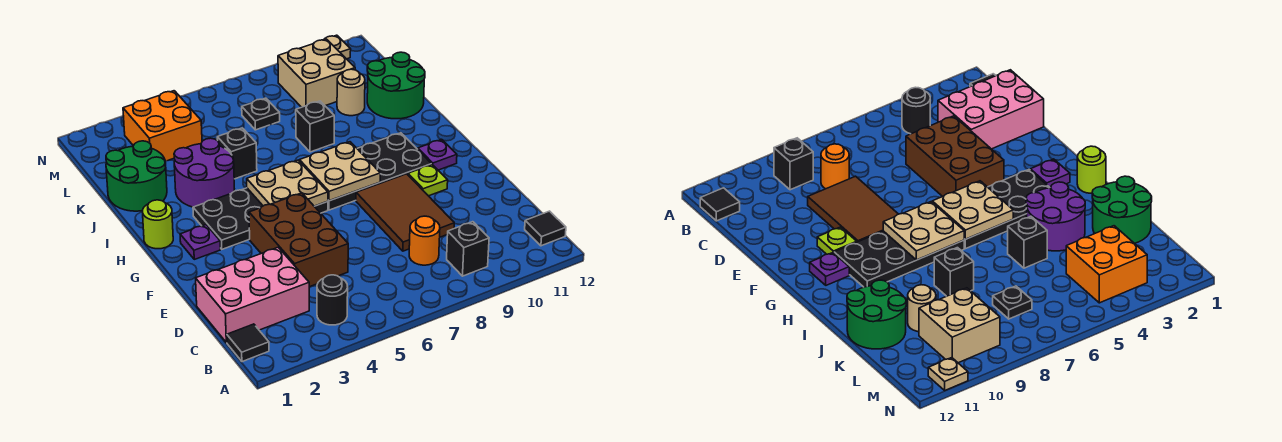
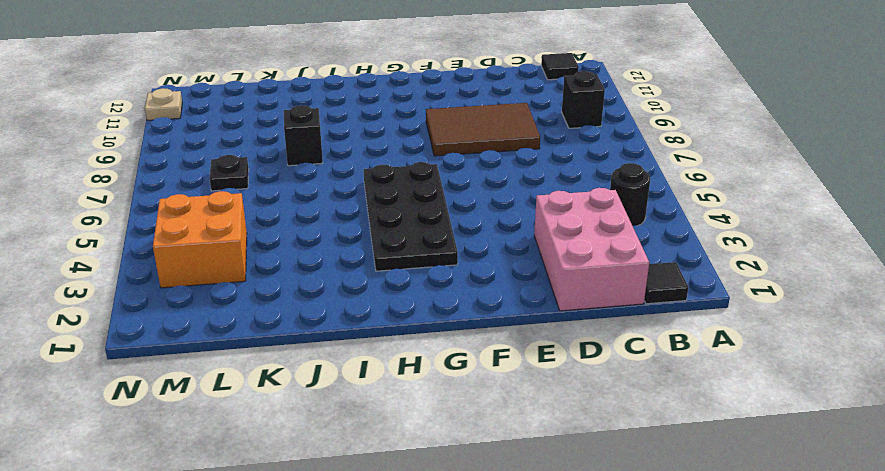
none -> orange round brick C8 level 1
none -> brown brick D4:F5 level 1
none -> lime plate F10 level 1

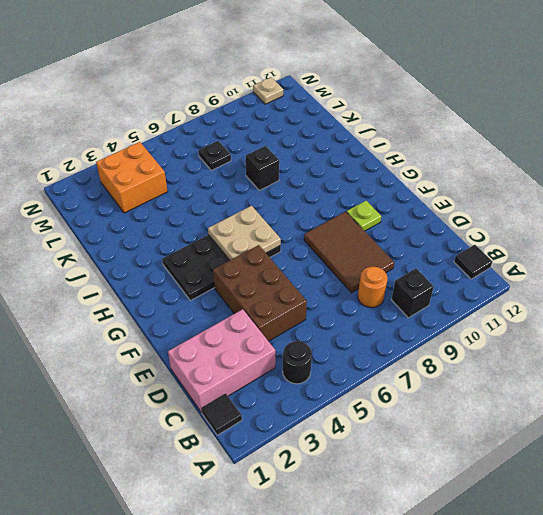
none -> purple plate G2 level 1
none -> black plate G7:H10 level 1
none -> purple plate G11 level 1

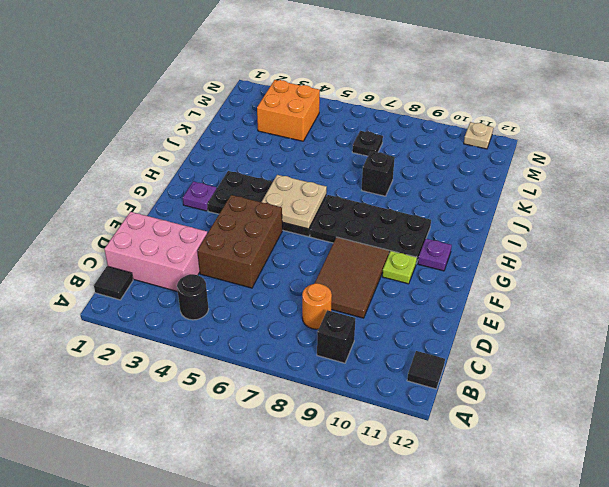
none -> lime round brick H1 level 1
none -> purple round brick I3:J4 level 1
none -> green round brick J1:K2 level 1

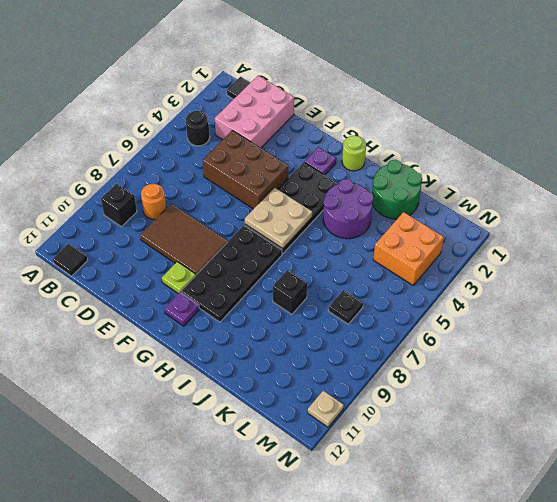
none -> black brick J5 level 1
none -> green round brick J11:K12 level 1
none -> tan round brick K10 level 1

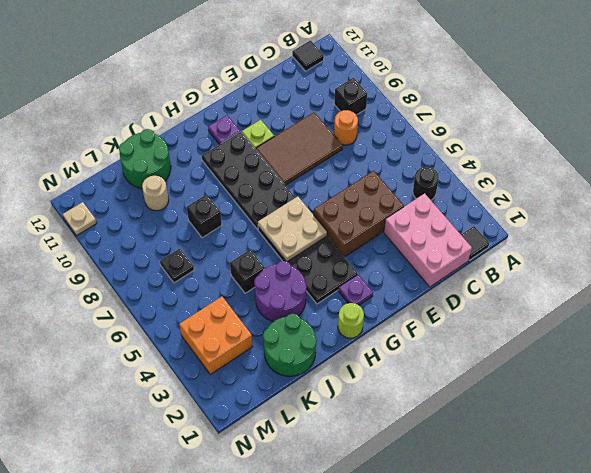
none -> tan brick L9:M10 level 1
none -> tan plate G7:H8 level 2

